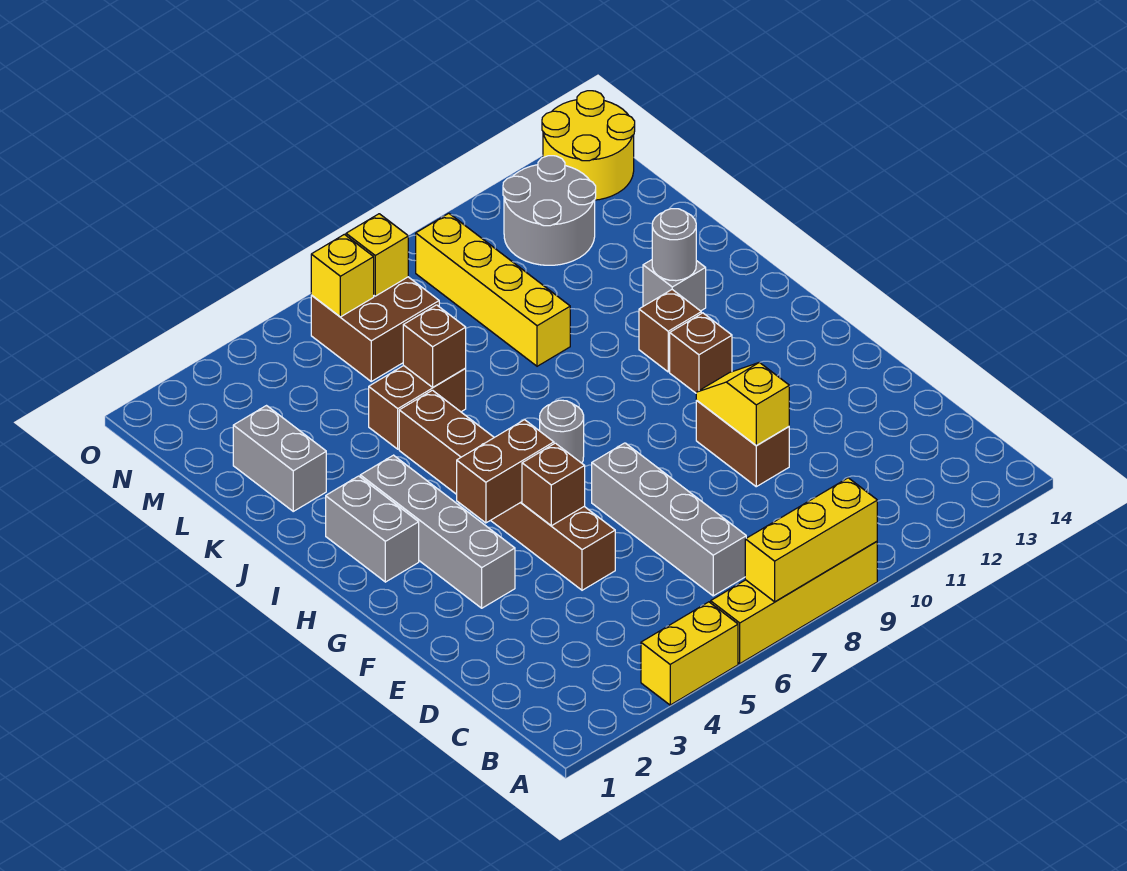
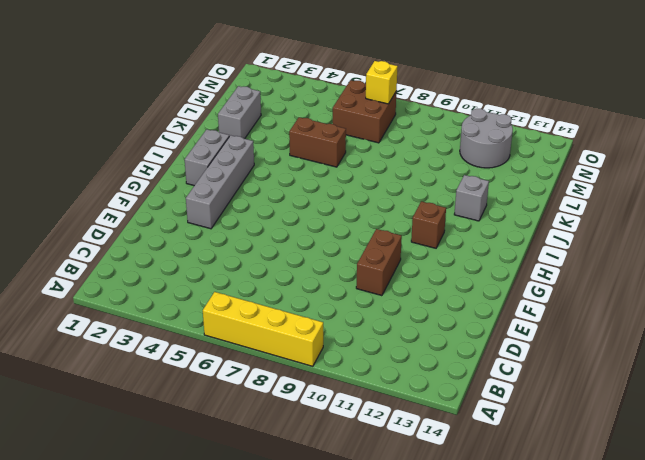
none -> yellow brick A4:A5 level 1
none -> grey brick C7:F7 level 1
none -> brown brick E5:J5 level 1

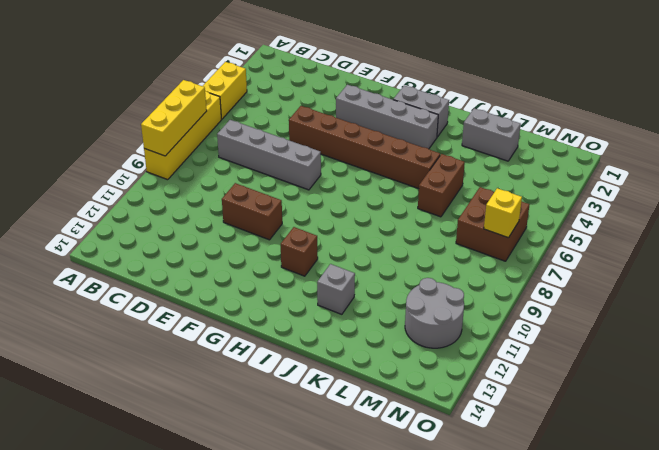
none -> grey round brick H7 level 1
none -> brown brick I11 level 1
none -> yellow brick K9:N9 level 1

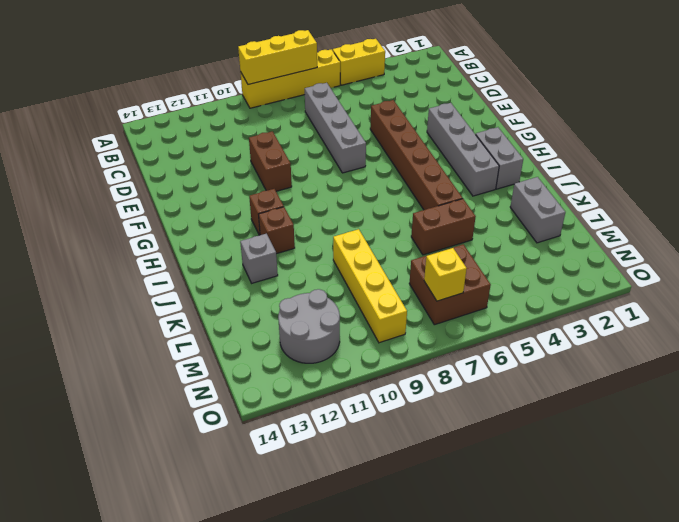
none -> grey round brick H7 level 1
none -> yellow round brick N13:O14 level 1
none -> yellow slope E10:F10 level 2 top E

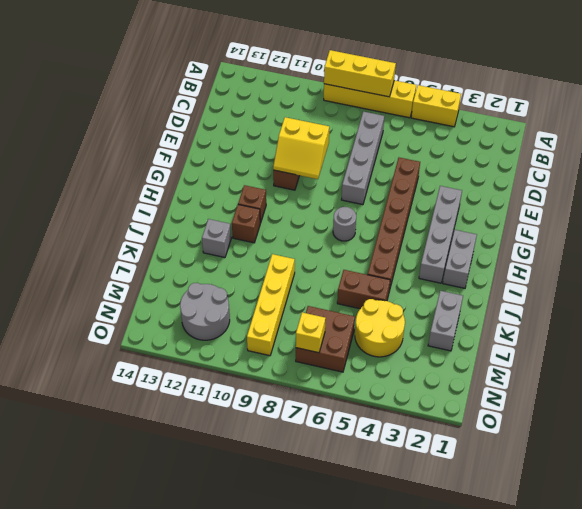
yellow slope E9:F10 level 2 top E -> yellow slope E10:F10 level 2 top E
yellow round brick L4:M5 level 1 -> yellow round brick N13:O14 level 1
none -> brown brick F5 level 2
none -> brown brick G4:G5 level 2
none -> grey round brick J12 level 2

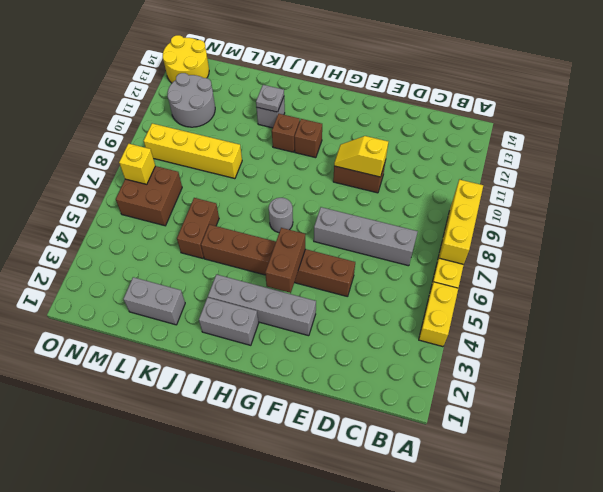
grey plate J12 level 2 -> grey round brick J12 level 2
none -> brown brick F5 level 2
none -> brown brick K6 level 2
none -> yellow brick N6 level 2

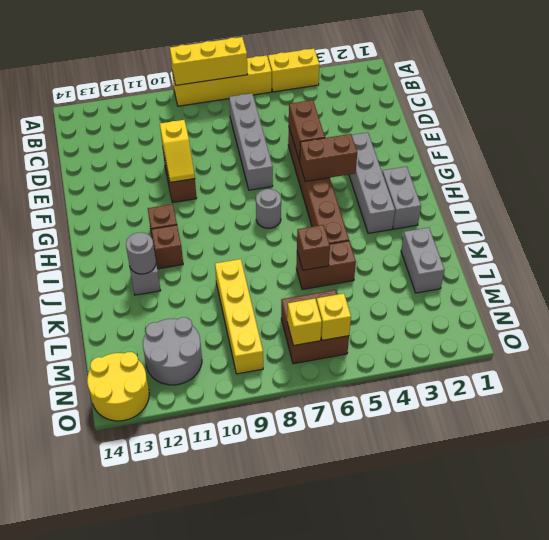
brown brick E5:F5 level 2 -> brown brick F5 level 2

